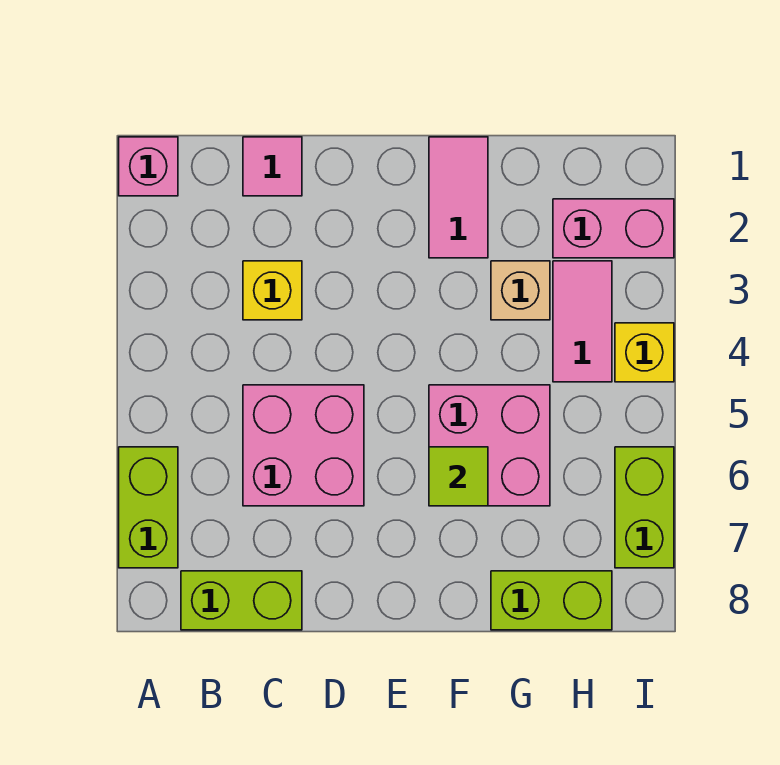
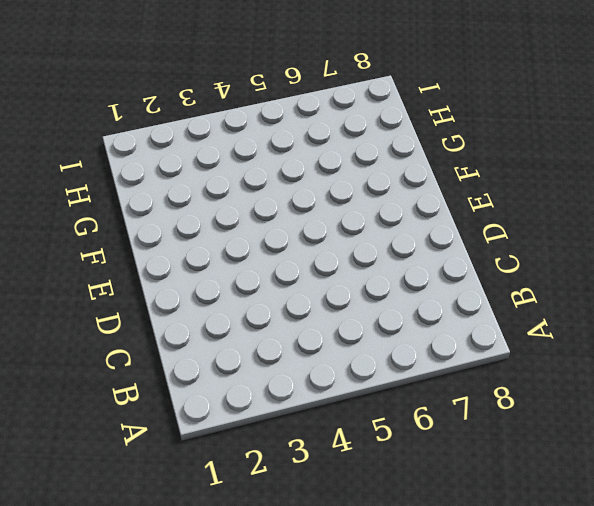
none -> pink brick A1 level 1
none -> lime brick A6:A7 level 1
none -> lime brick B8:C8 level 1

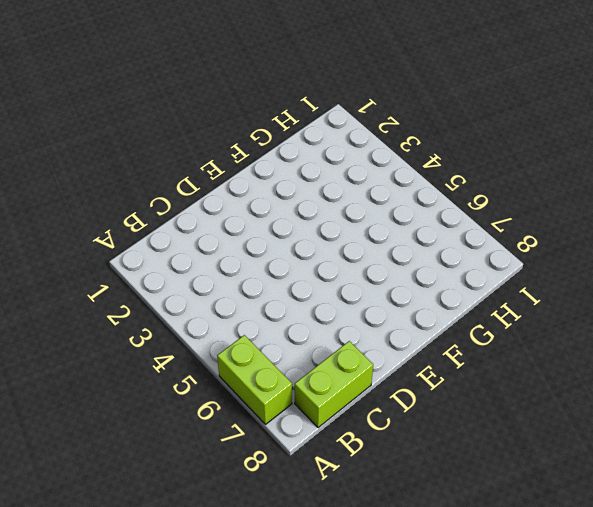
none -> pink brick A1 level 1
none -> pink tile C1 level 1
none -> yellow brick C3 level 1

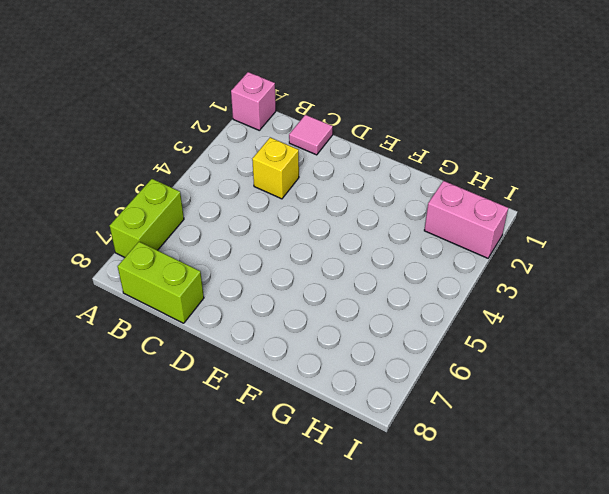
none -> pink brick C5:D6 level 1
none -> pink tile F1:F2 level 1
none -> pink brick F5:G6 level 1

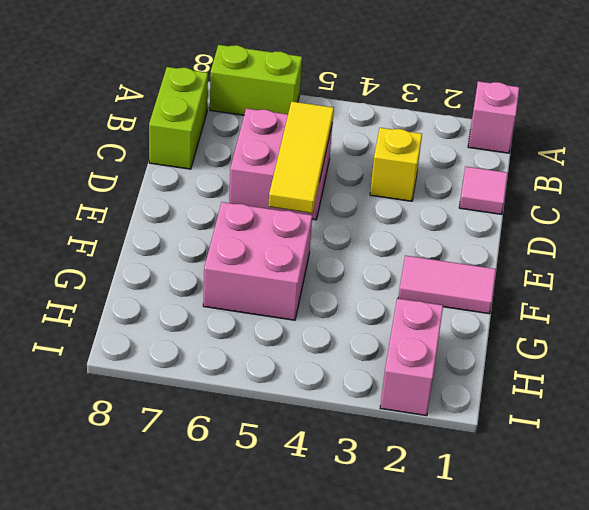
yellow tile C5:E5 level 2 -> none
none -> tan brick G3 level 1
none -> lime brick G8:H8 level 1
none -> pink tile H3:H4 level 1

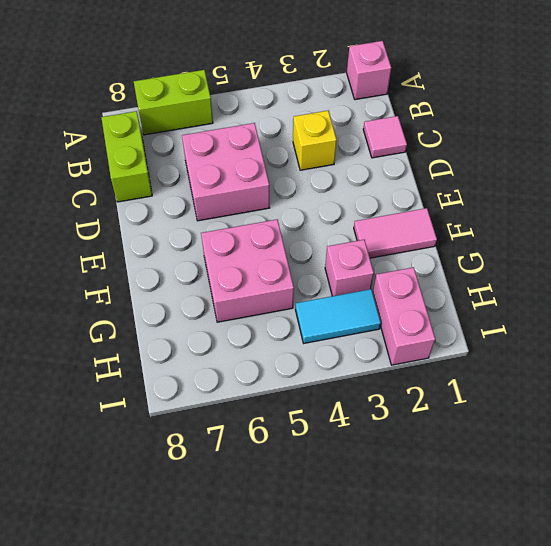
pink brick G3 level 1 -> tan brick G3 level 1
cyan tile H3:H4 level 1 -> pink tile H3:H4 level 1
none -> lime brick G8:H8 level 1
none -> yellow brick I4 level 1
none -> lime brick I6:I7 level 1

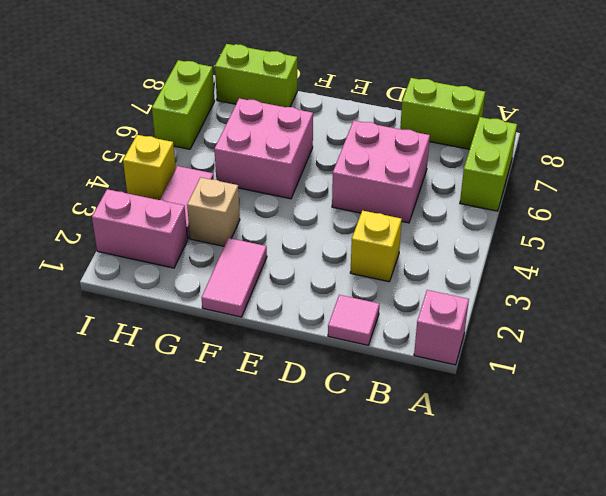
none -> lime tile F6 level 2

